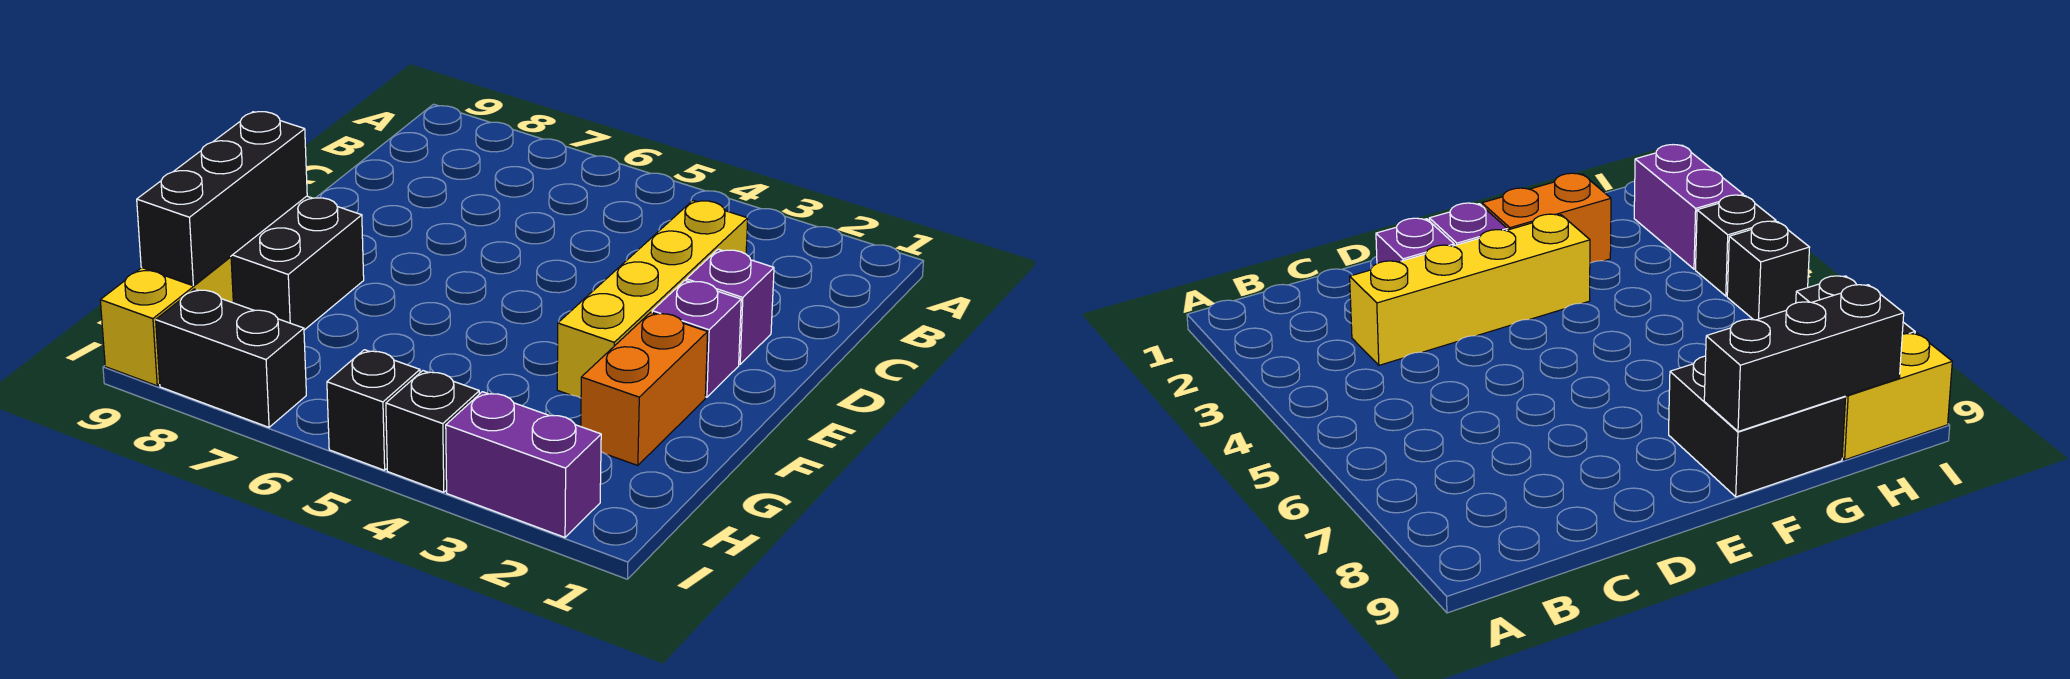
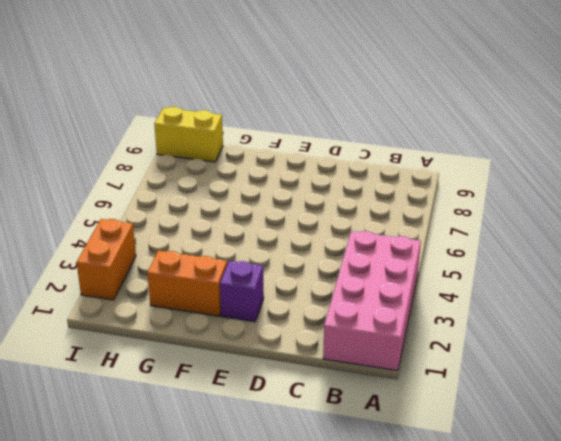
pink brick A1:B4 level 1 -> none
orange brick I2:I3 level 1 -> purple brick I2:I3 level 1
none -> yellow brick C3:F3 level 1
none -> purple brick D2 level 1

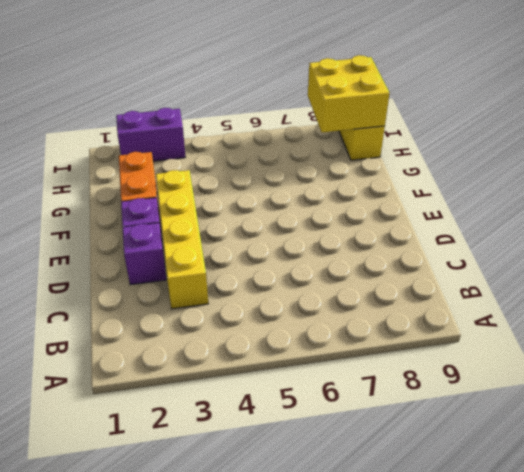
yellow brick H8:I9 level 2 -> black brick F9:H9 level 2
none -> black brick F8:G9 level 1
none -> black brick I4 level 1

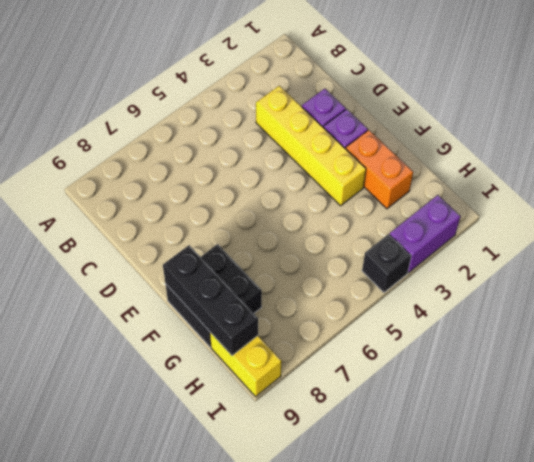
none -> black brick I5 level 1
none -> black brick I7:I8 level 1

